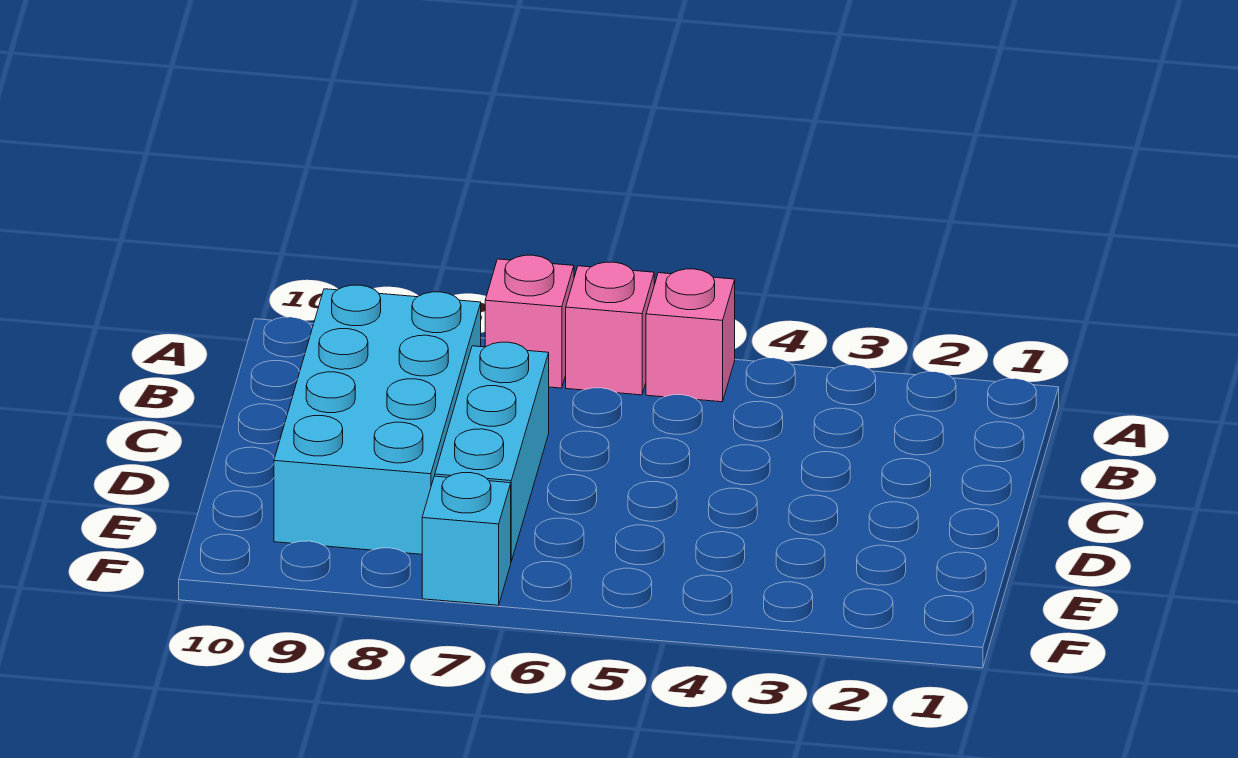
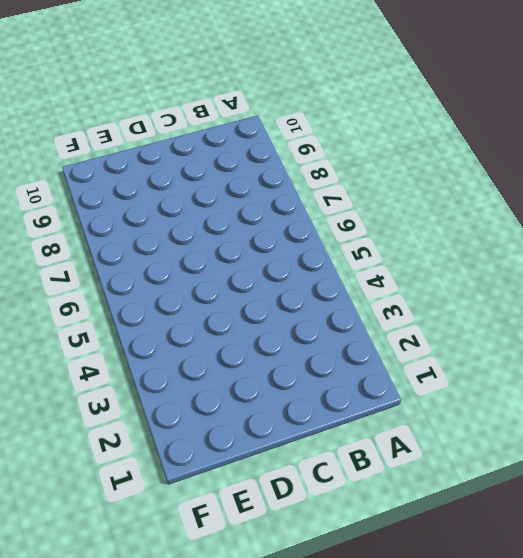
none -> pink brick A5 level 1
none -> pink brick A6 level 1

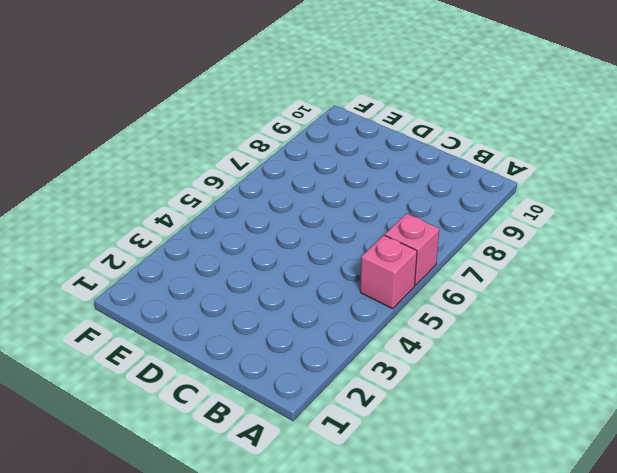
none -> pink brick A7 level 1
none -> cyan brick B8:E9 level 1

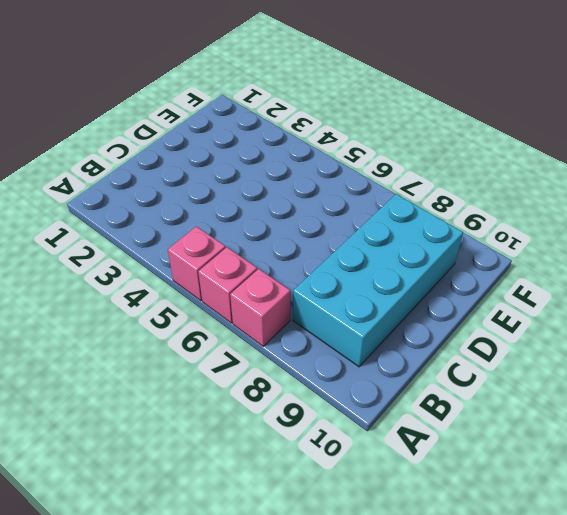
none -> cyan brick C7:E7 level 1
none -> cyan brick F7 level 1

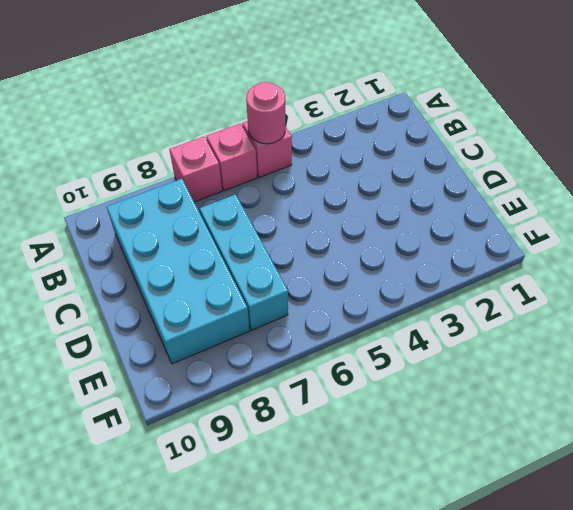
pink round brick A5 level 2 -> none
none -> cyan brick F7 level 1

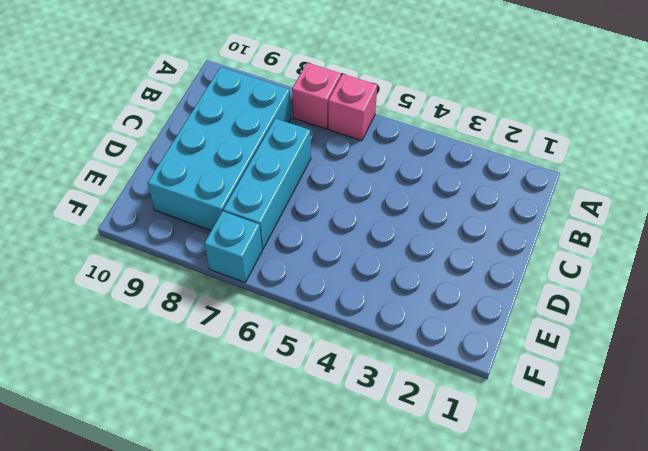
none -> pink brick A5 level 1

